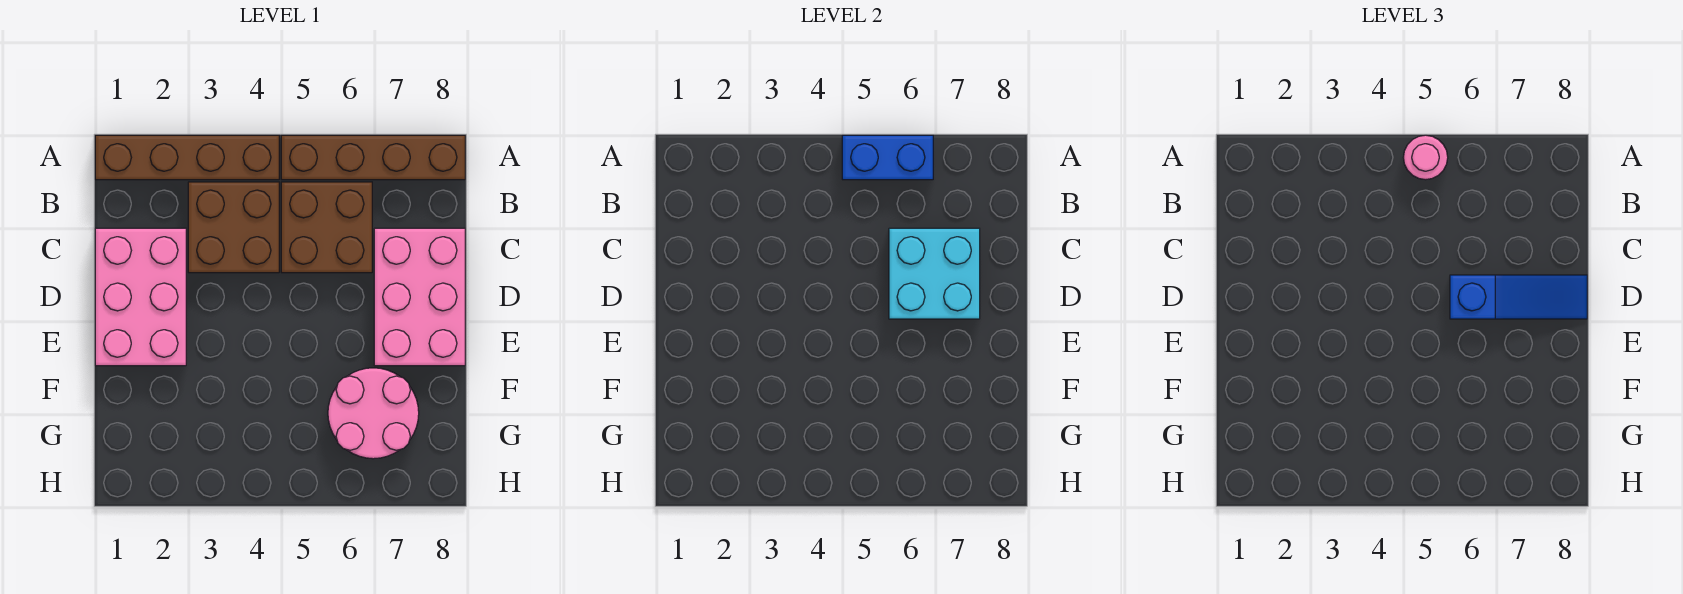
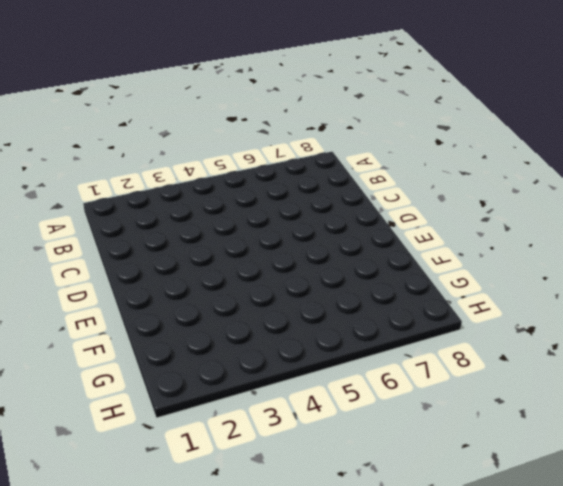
none -> brown brick A1:A4 level 1
none -> brown brick A5:A8 level 1

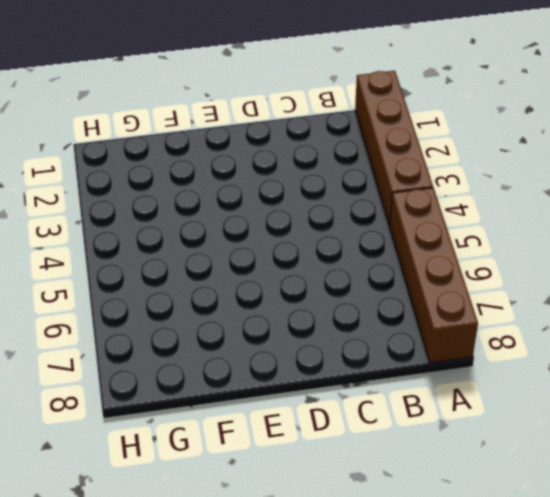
none -> brown brick B3:C4 level 1
none -> brown brick B5:C6 level 1

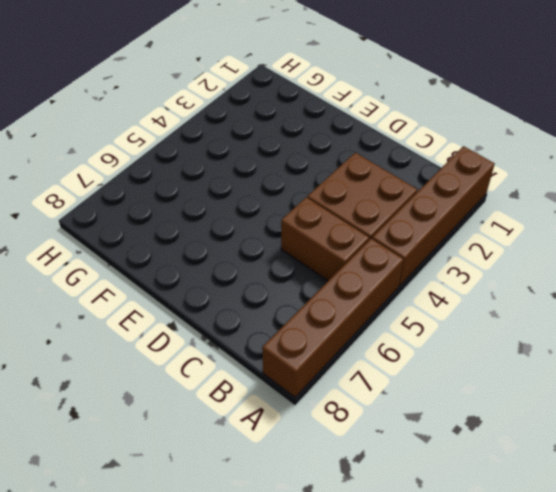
brown brick B5:C5 level 1 -> brown brick B5:C6 level 1
none -> pink brick C1:E2 level 1
none -> pink brick C7:E8 level 1

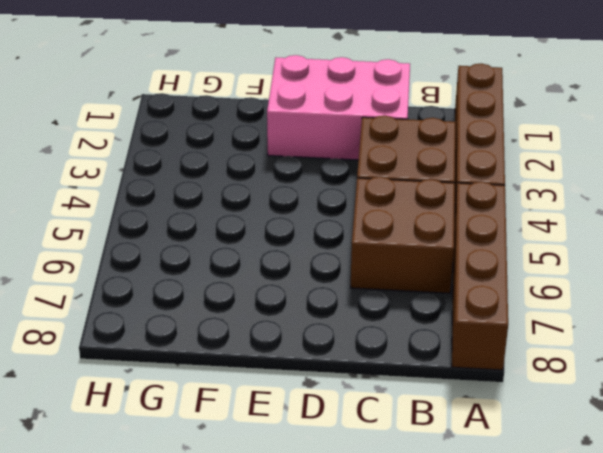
none -> pink brick C7:E8 level 1
none -> pink round brick F6:G7 level 1

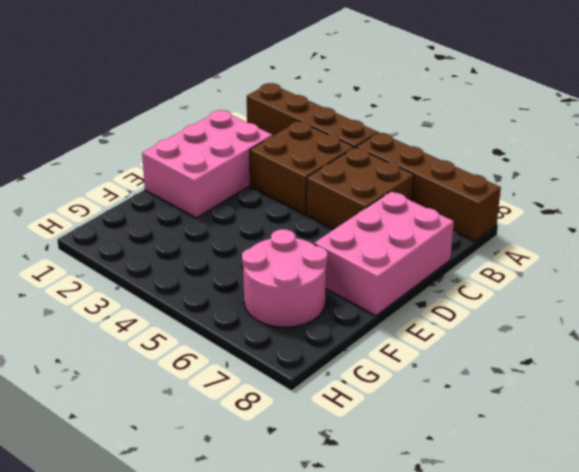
none -> blue brick A5:A6 level 2
none -> cyan brick C6:D7 level 2

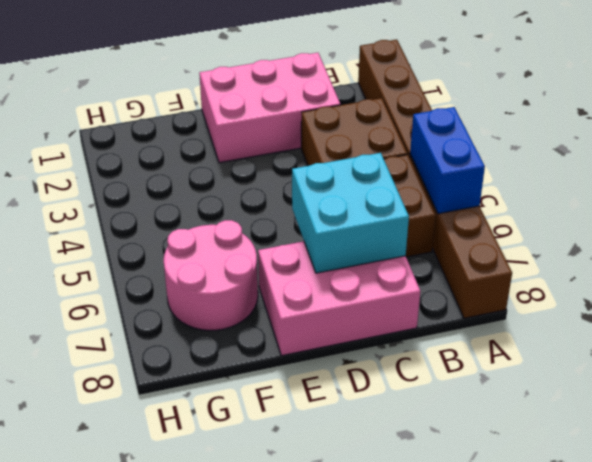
none -> pink round brick A5 level 3
none -> blue slope D6:D8 level 3 top 6

